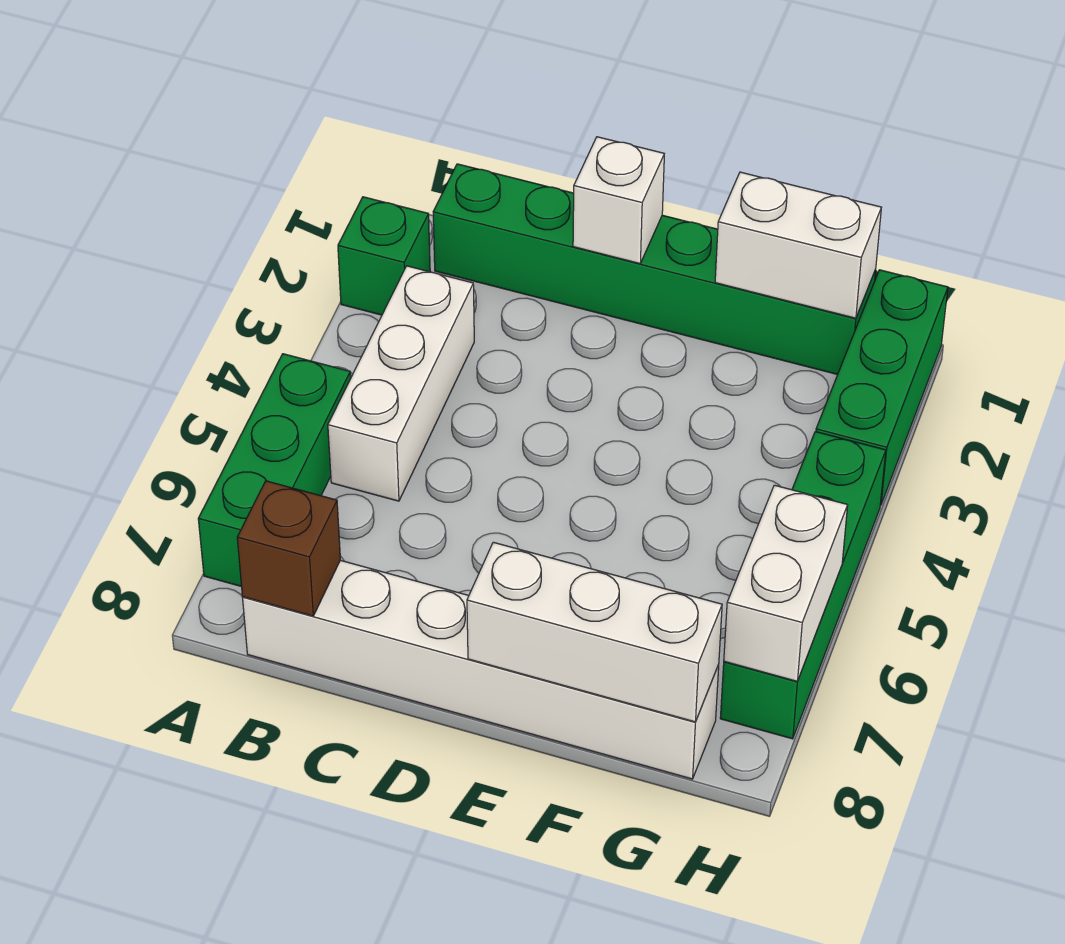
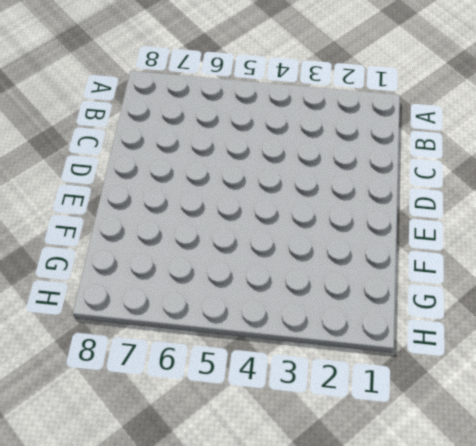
none -> green brick A2 level 1
none -> green brick A5:A7 level 1
none -> green brick B1:G1 level 1

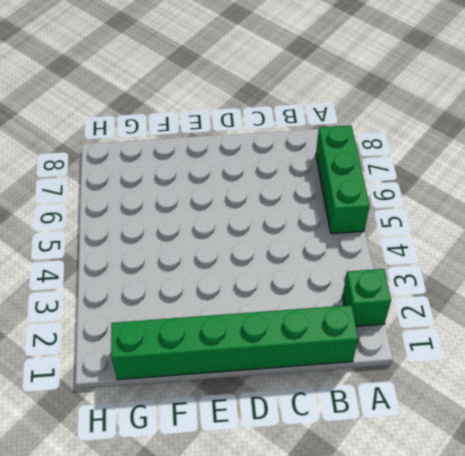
none -> white brick B3:B5 level 1
none -> white brick B8:G8 level 1
none -> green brick H1:H3 level 1

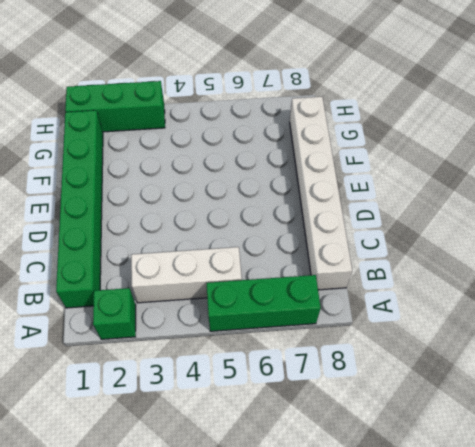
none -> green brick H4:H7 level 1
none -> brown brick B8 level 2
none -> white brick D1 level 2

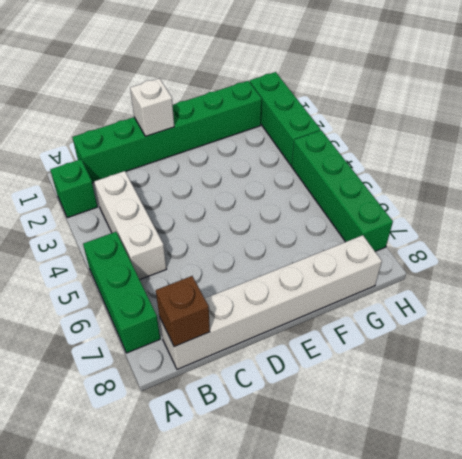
none -> white brick E8:G8 level 2
none -> white brick F1:G1 level 2
none -> white brick H6:H7 level 2

